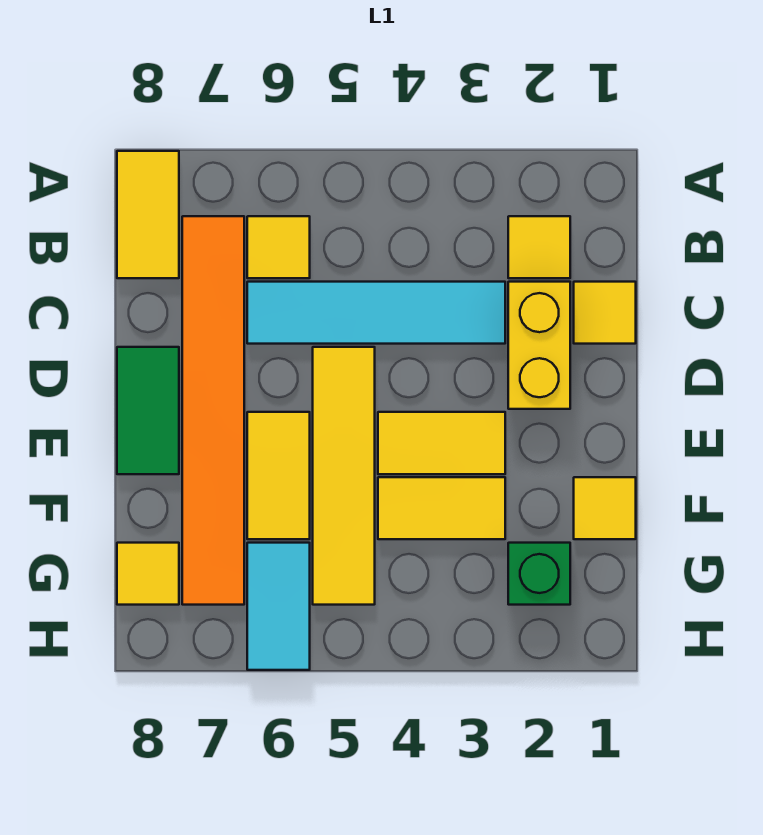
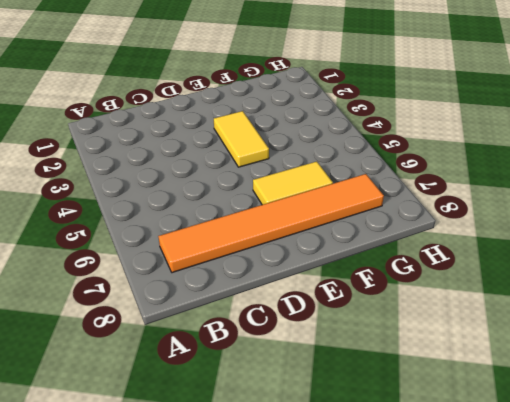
none -> yellow tile A8:B8 level 1
none -> yellow tile B2 level 1
none -> yellow tile B6 level 1

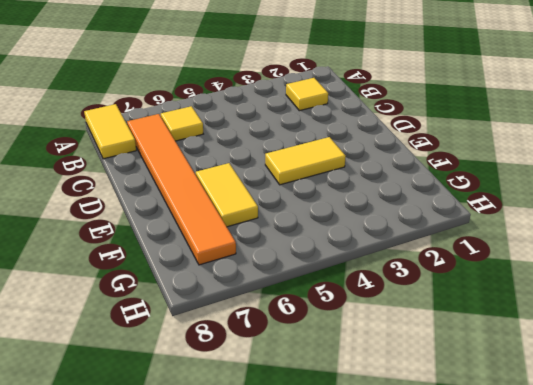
none -> yellow tile C1 level 1
none -> yellow brick C2:D2 level 1
none -> cyan tile C3:C6 level 1

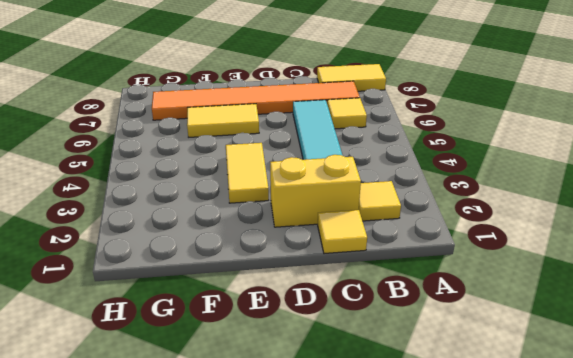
none -> yellow tile D5:G5 level 1
none -> green tile D8:E8 level 1
none -> yellow tile F1 level 1

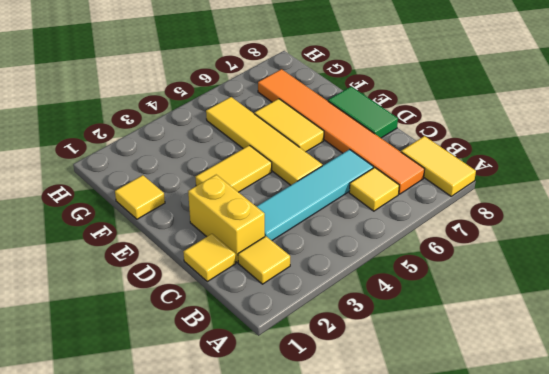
none -> yellow tile F3:F4 level 1
none -> green brick G2 level 1
none -> cyan tile G6:H6 level 1

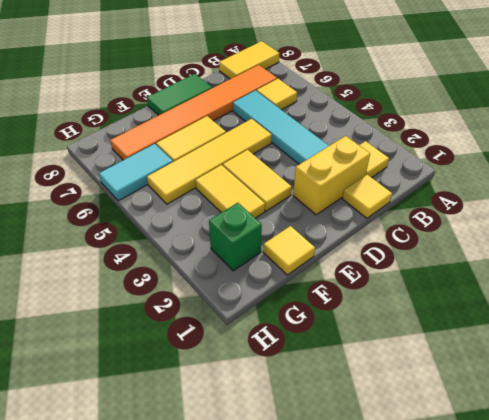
none -> yellow tile G8 level 1

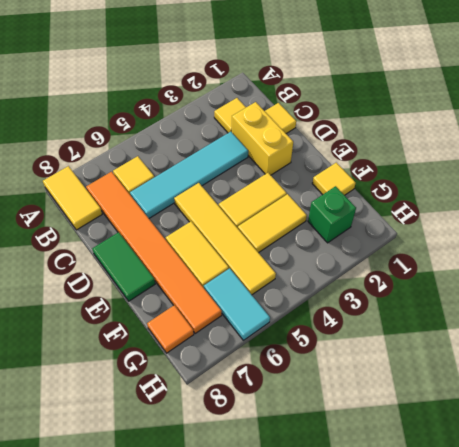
orange tile G8 level 1 -> yellow tile G8 level 1

